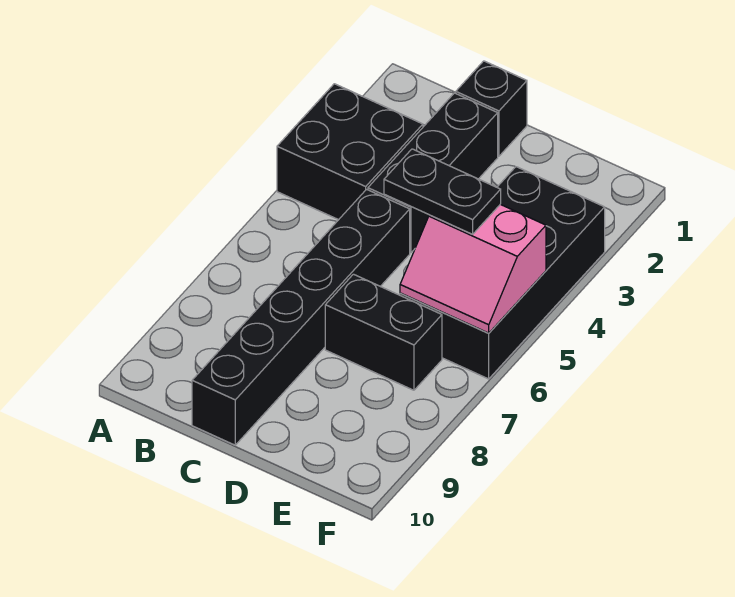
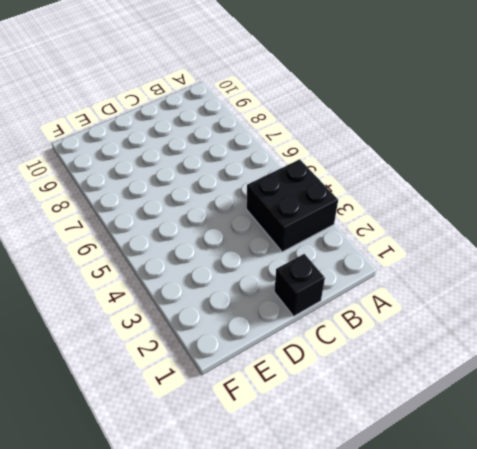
none -> black brick C2:C4 level 1
none -> black brick C5:C10 level 1

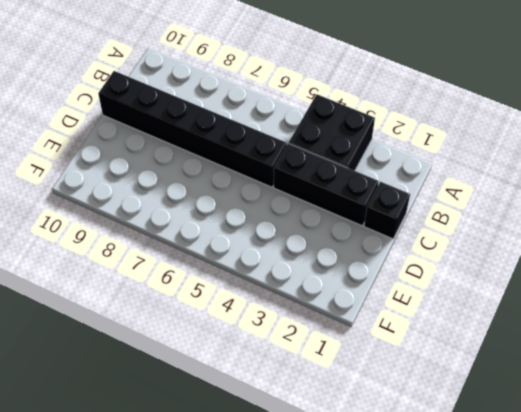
none -> black brick D7:E7 level 1
none -> black brick E3:F6 level 1

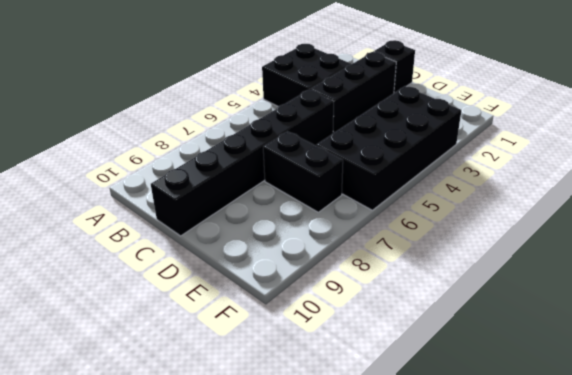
none -> pink slope E5:F6 level 2 top 5
none -> black plate D5:E5 level 3

